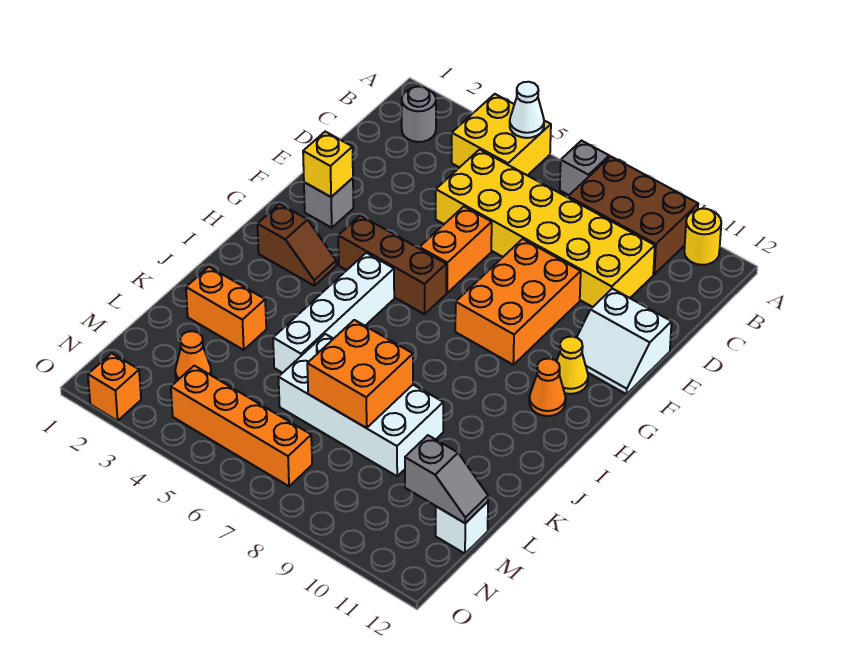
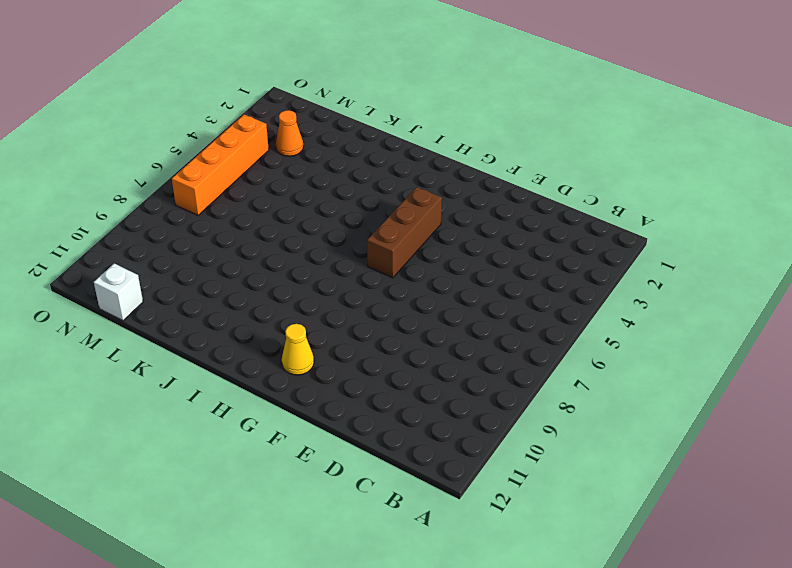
none -> yellow brick A4:B5 level 1
none -> grey brick A7 level 1
none -> brown brick A8:B10 level 1

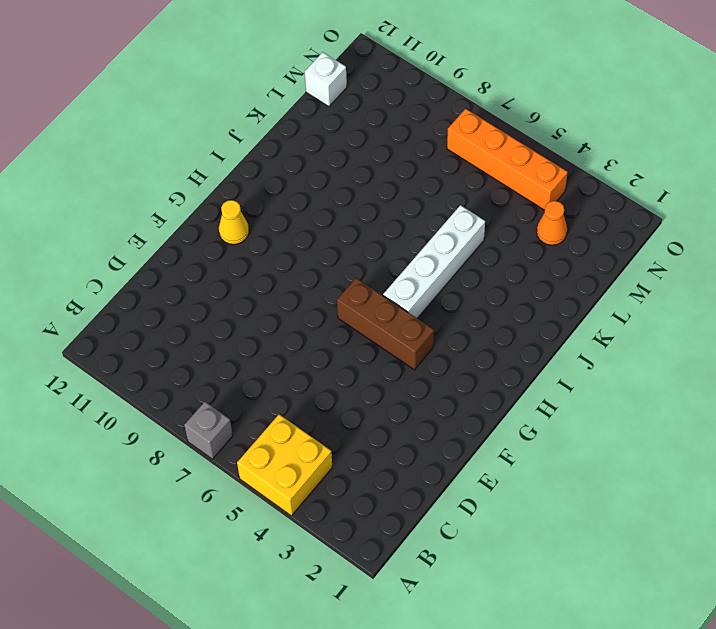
none -> brown brick A8:B10 level 1
none -> yellow round brick A11 level 1
none -> grey round brick B2 level 1

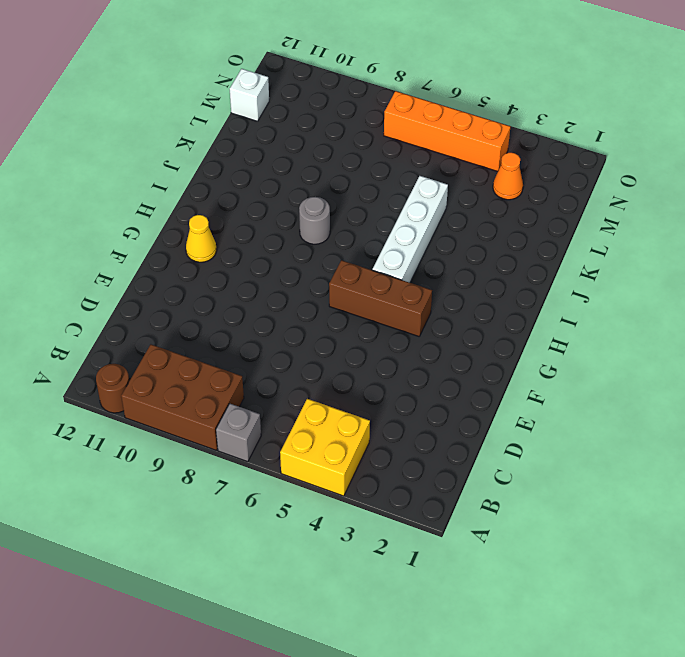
brown round brick A11 level 1 -> yellow round brick A11 level 1
grey round brick I8 level 1 -> grey round brick B2 level 1
none -> yellow brick C5:D10 level 1
none -> orange brick E6:F6 level 1
none -> orange brick E8:G9 level 1

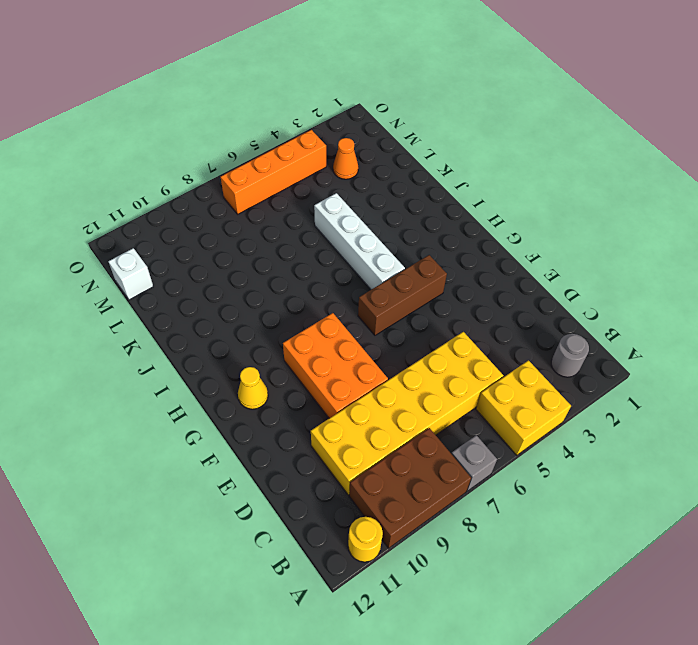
none -> orange brick E6:F6 level 1
none -> white slope E11:F12 level 1 top E
none -> grey brick F2 level 1

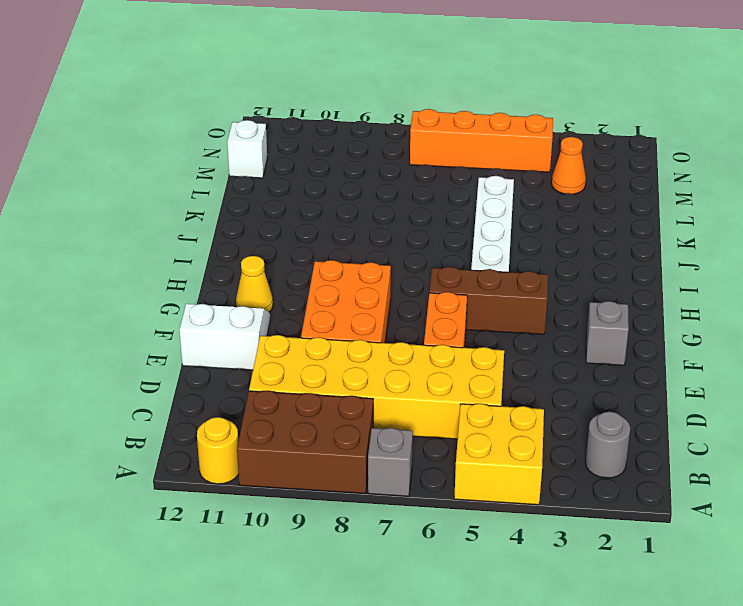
none -> brown slope H2:H3 level 1 top 2
none -> orange cone H11 level 1
none -> orange brick K2:K3 level 1

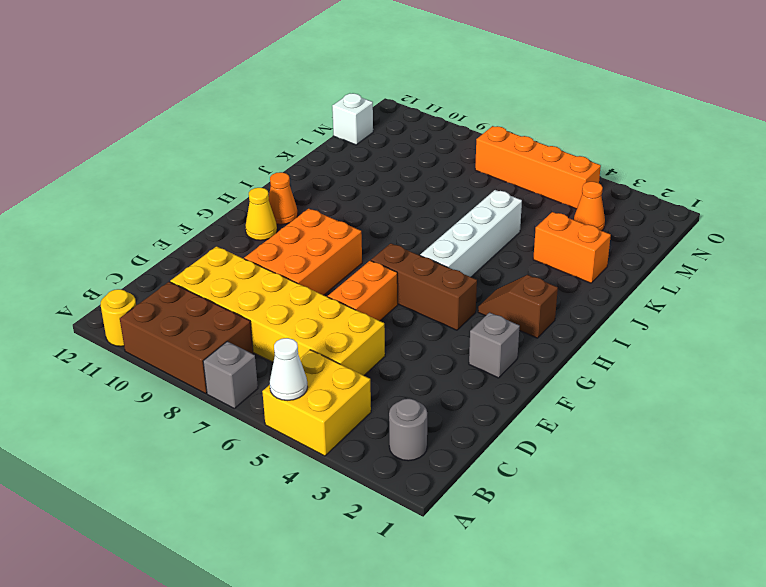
none -> white slope E11:F12 level 1 top E
none -> white brick K6:L9 level 1
none -> orange brick O2 level 1

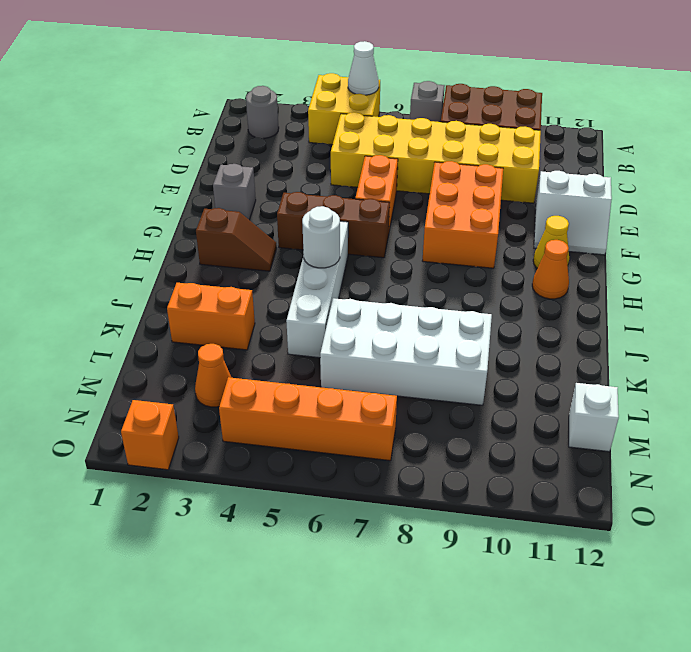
white round brick I5 level 2 -> none
none -> yellow round brick A11 level 1
none -> yellow brick F2 level 2
none -> orange brick K7:L8 level 2

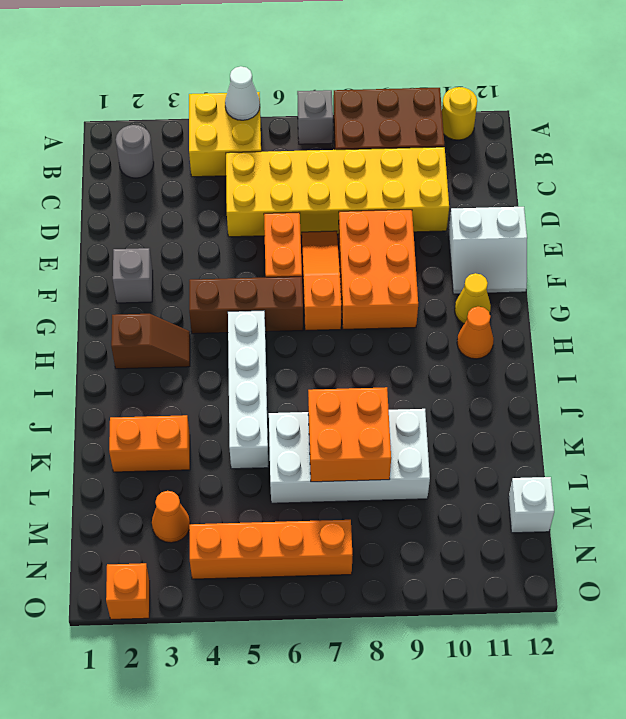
orange slope E7:G7 level 1 top G -> none
none -> yellow brick F2 level 2
none -> grey slope M11:M12 level 2 top 11

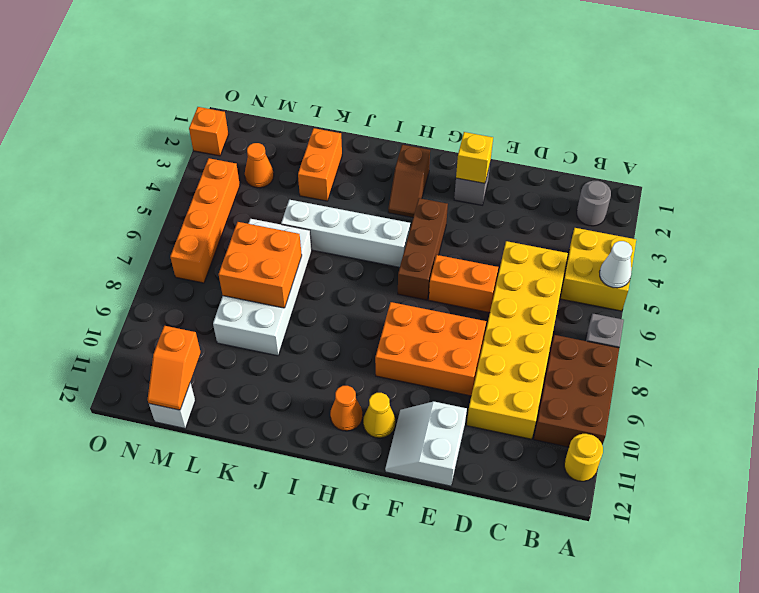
orange slope M11:M12 level 2 top 11 -> grey slope M11:M12 level 2 top 11

